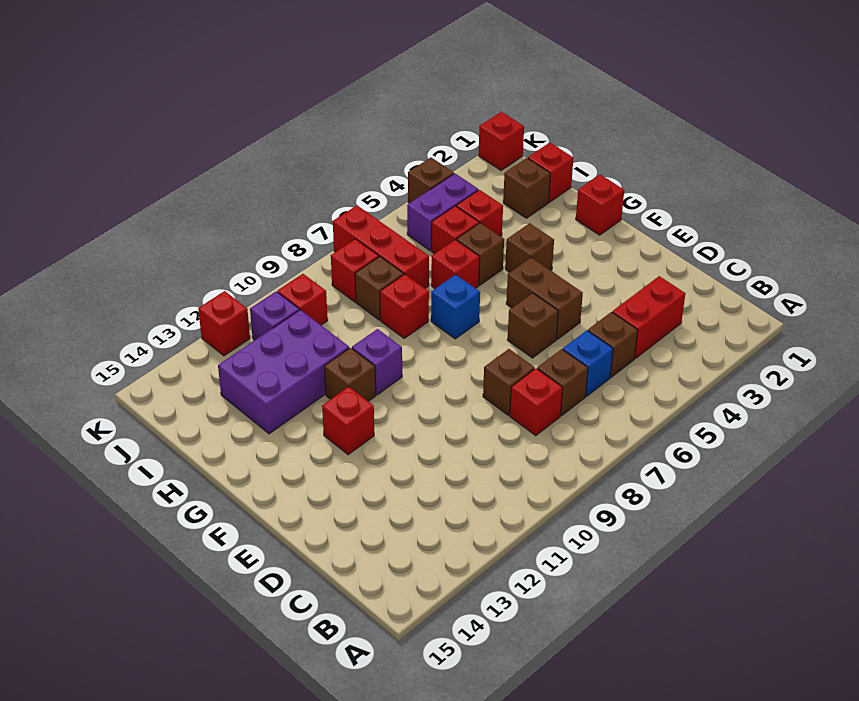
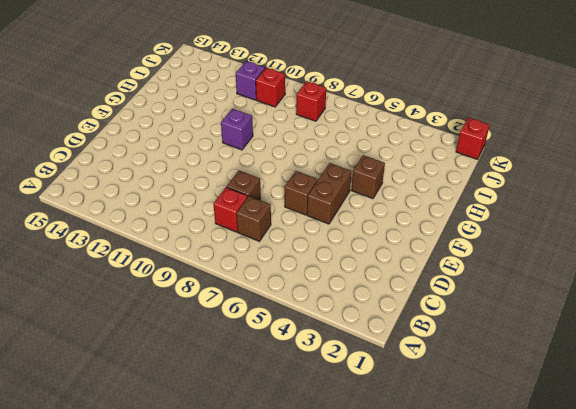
none -> red brick C3:C4 level 1
none -> brown brick C5 level 1
none -> blue brick C6 level 1
none -> red brick F12 level 1

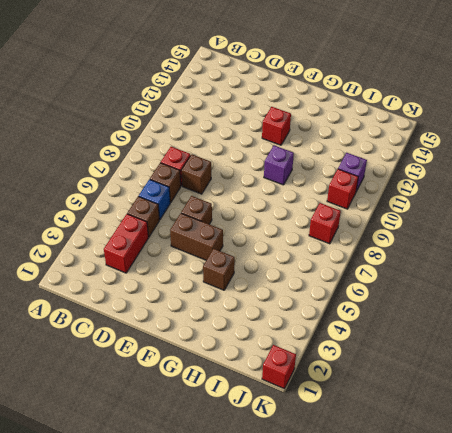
none -> red brick G1 level 1
none -> blue brick G7 level 1
none -> brown brick G11 level 1
none -> brown brick H5 level 1

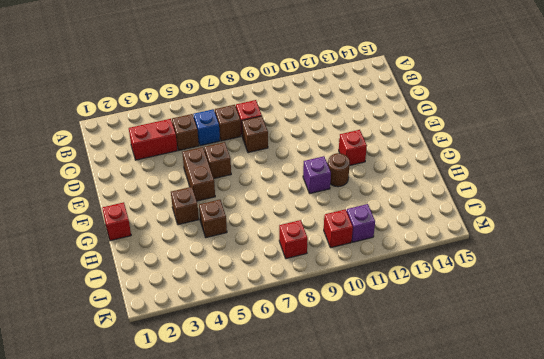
brown round brick G11 level 1 -> brown brick G11 level 1
none -> blue brick G7 level 1
none -> red brick H6 level 1
none -> red brick H8 level 1
none -> purple brick H11:I13 level 1

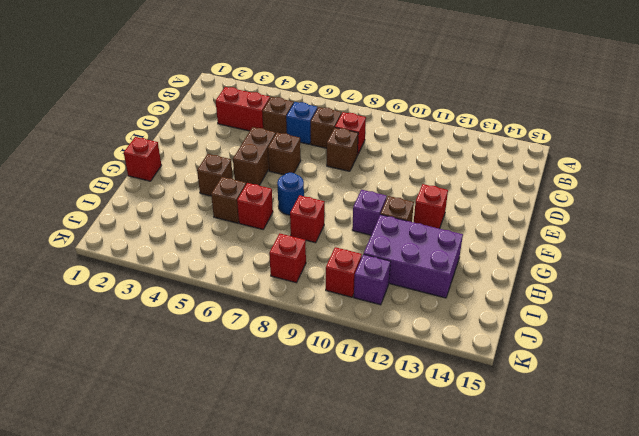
blue round brick G7 level 1 -> blue brick G7 level 1
none -> red brick I1 level 1
none -> brown brick I2 level 1
none -> red brick I4 level 1
none -> red brick I5 level 1

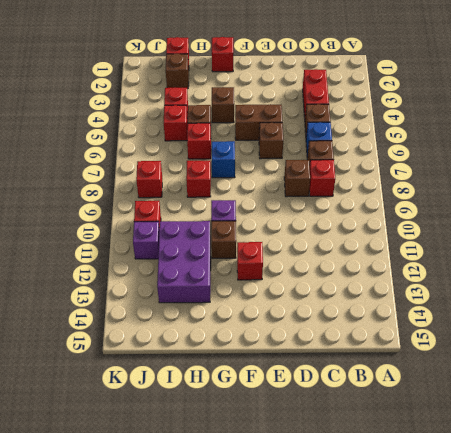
none -> red brick I7:K7 level 1
none -> brown brick I8 level 1
none -> purple brick J4:J5 level 1
none -> red brick K1 level 1

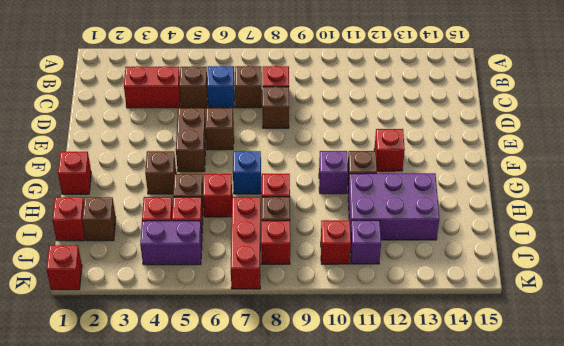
none -> brown brick K4 level 1
none -> red brick K12 level 1

